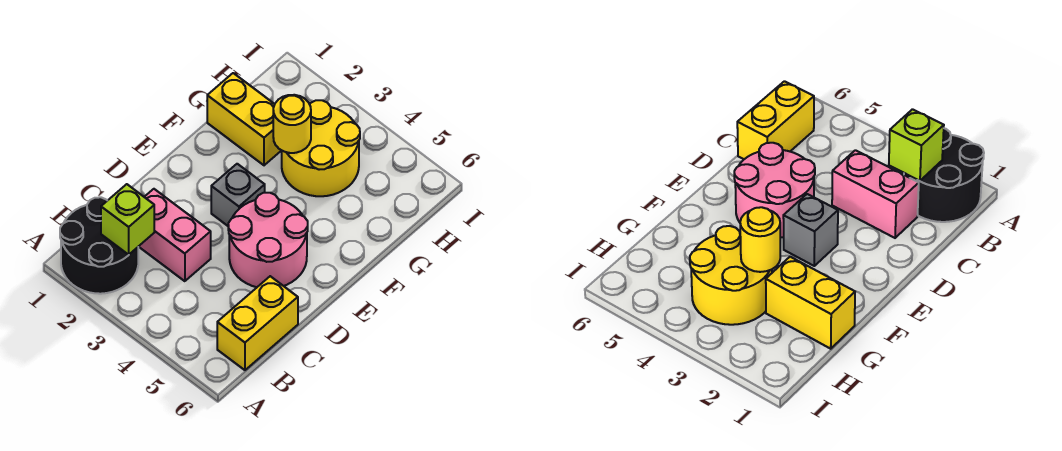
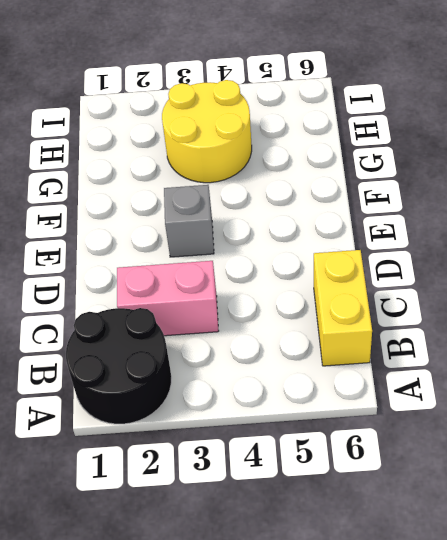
none -> pink round brick D4:E5 level 1
none -> yellow brick G1:G2 level 1

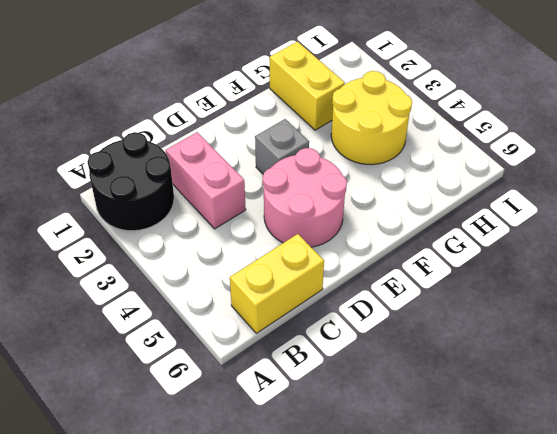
none -> lime brick B2 level 2
none -> yellow round brick G3 level 2

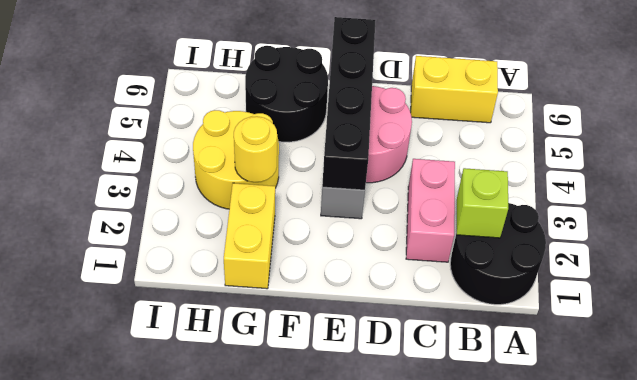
black brick E3:E6 level 2 -> none
black round brick F5:G6 level 1 -> none

